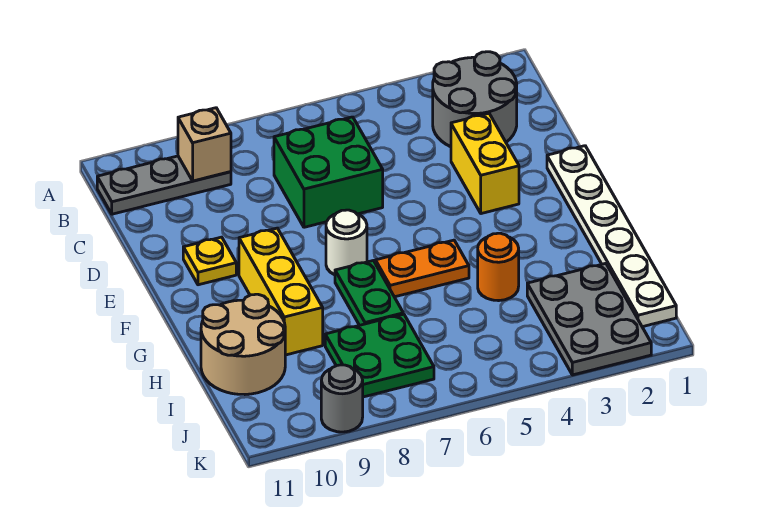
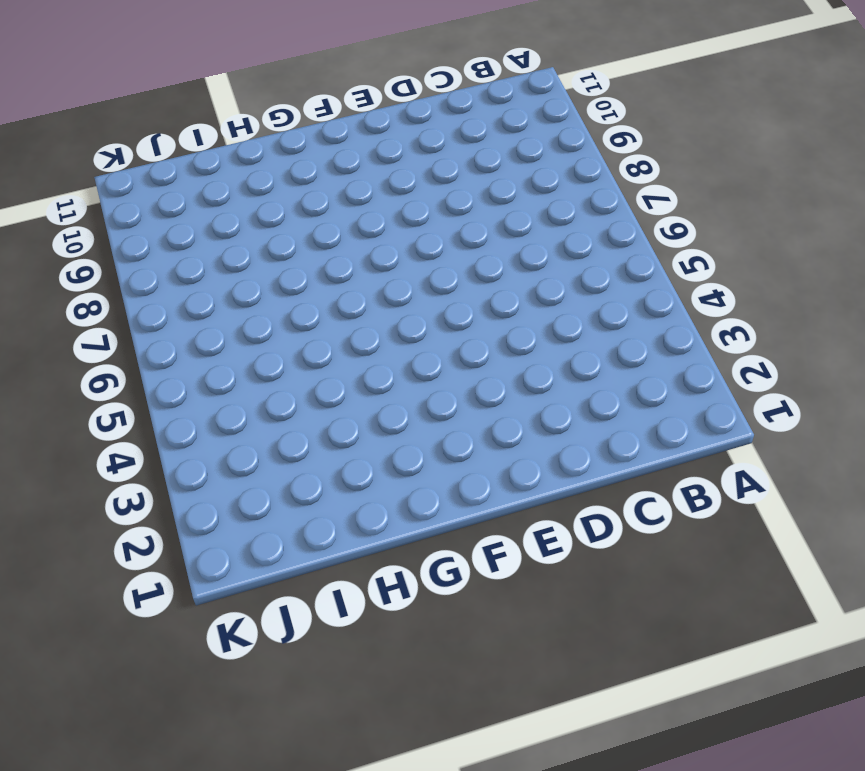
none -> grey round brick B2:C3 level 1
none -> grey plate B9:B11 level 1
none -> green brick C6:D7 level 1

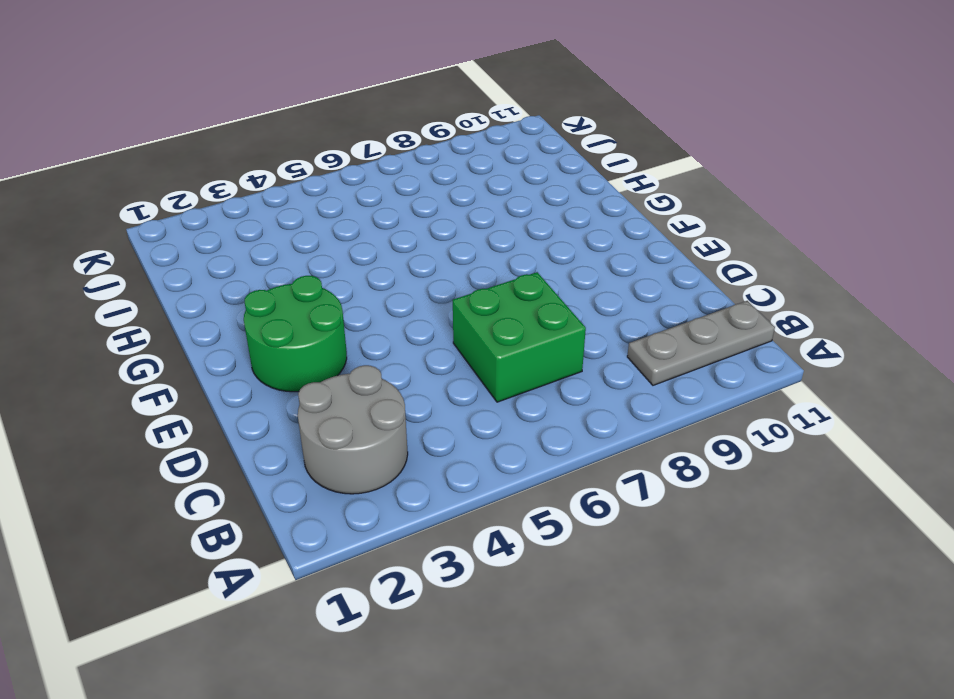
green round brick E2:F3 level 1 -> yellow brick D3:E3 level 1
none -> white plate E1:J1 level 1
none -> yellow plate E10 level 1
none -> white round brick F7 level 1

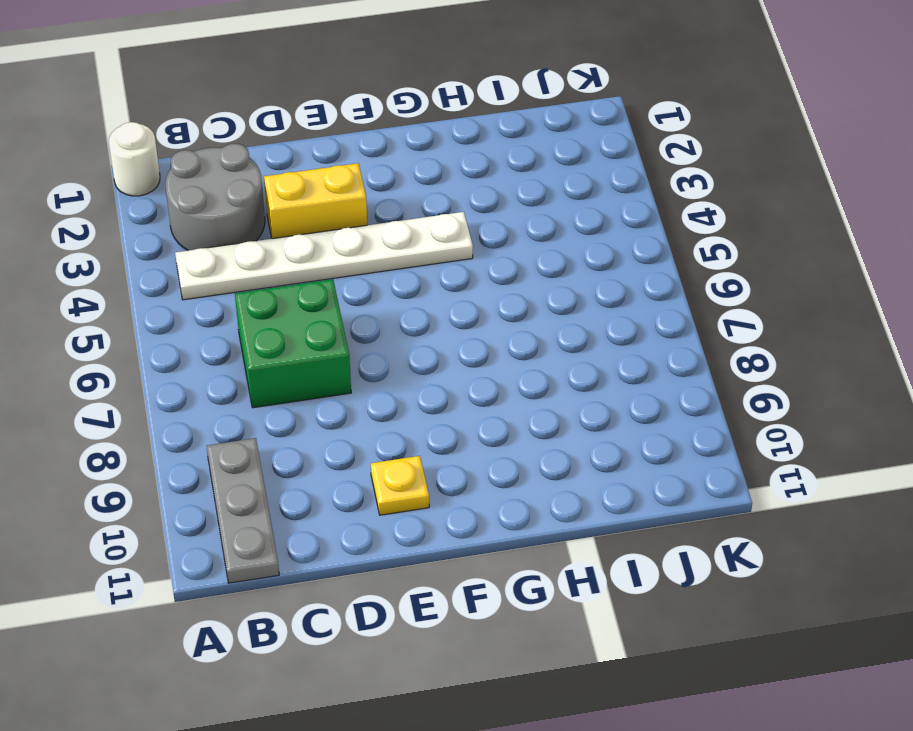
white round brick A1 level 1 -> white round brick F7 level 1
white plate B4:G4 level 1 -> white plate E1:J1 level 1
none -> yellow brick F9:H9 level 1
none -> orange plate G5:G6 level 1
none -> green plate G7:H7 level 1

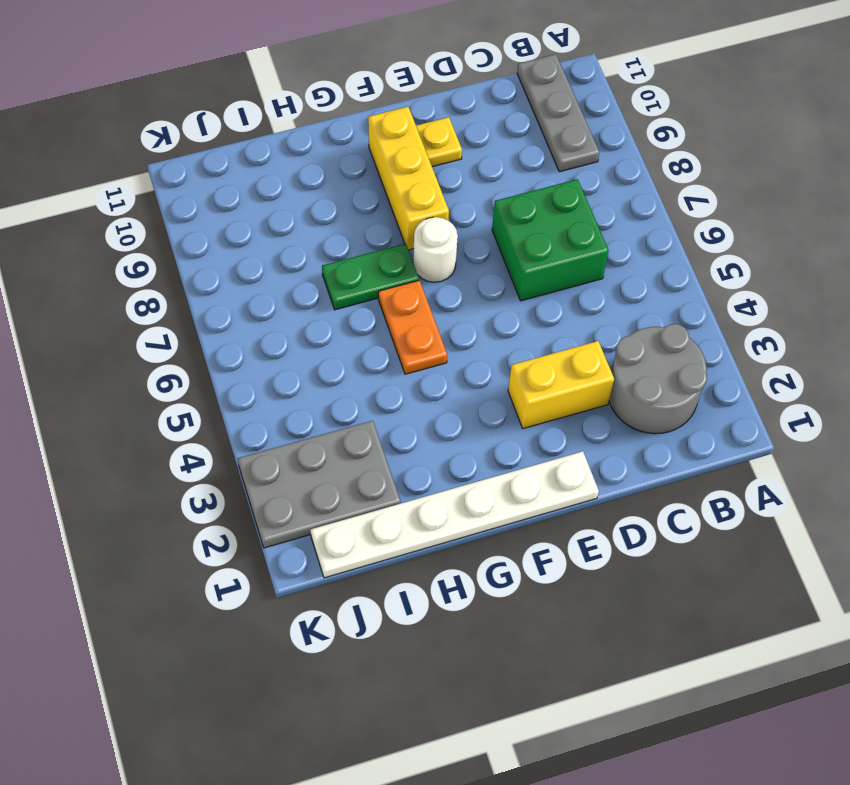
yellow brick F8:F10 level 1 -> yellow brick F9:H9 level 1
none -> orange round brick H4 level 1
none -> tan round brick H10:I11 level 1
none -> green plate I7:J8 level 1

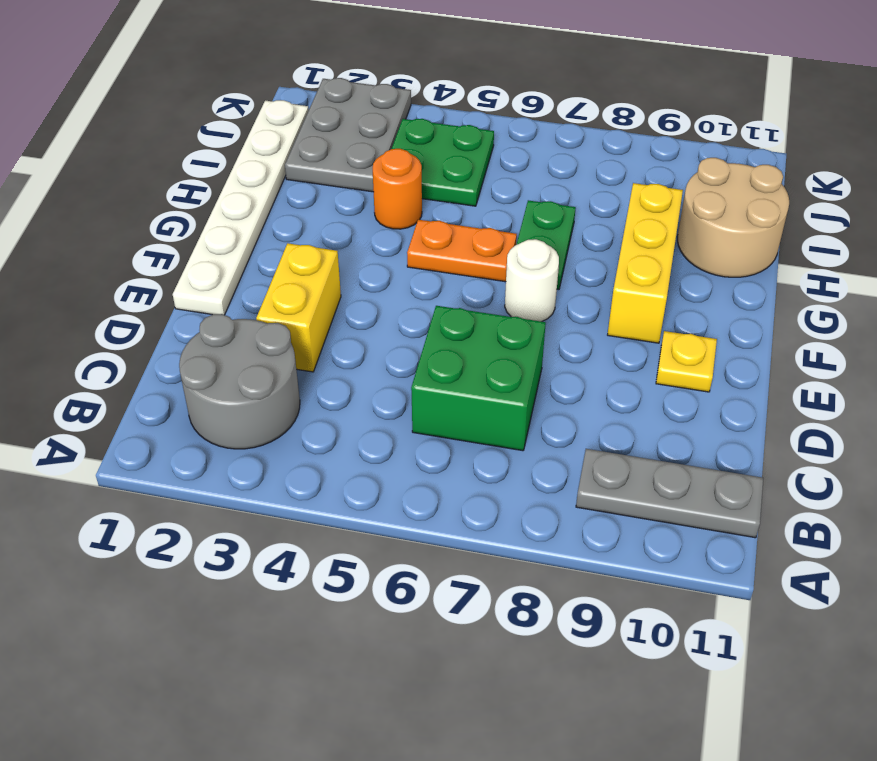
green plate I4:J5 level 1 -> green plate I7:J8 level 1
none -> grey round brick K9 level 1
none -> tan brick B9 level 2

